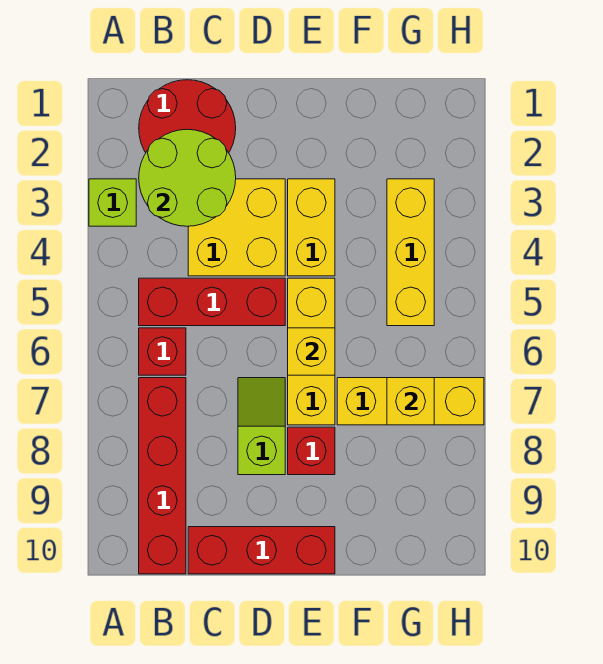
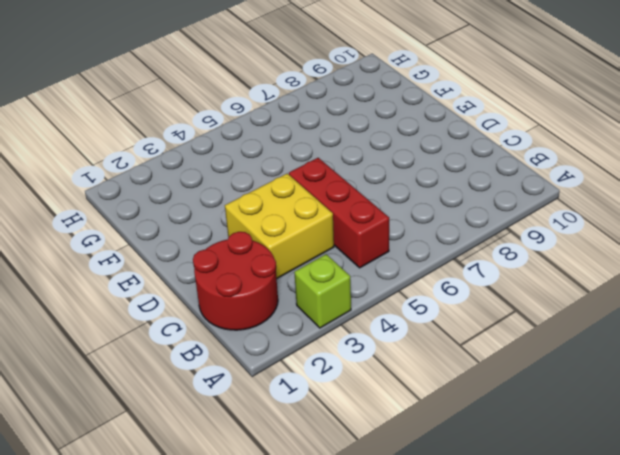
none -> red brick B6 level 1
none -> red brick B7:B10 level 1
none -> red brick C10:E10 level 1

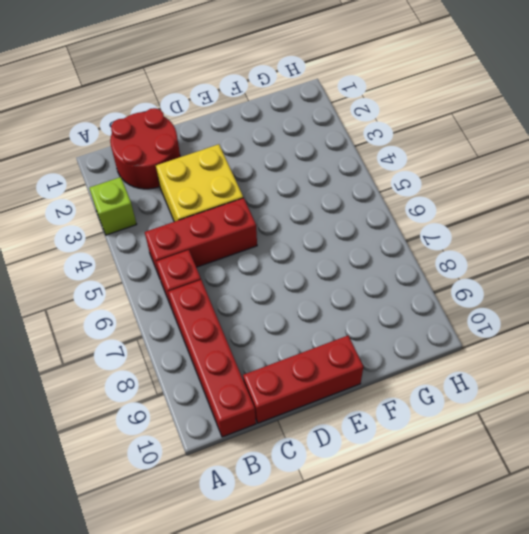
none -> lime slope D7:D8 level 1 top 8
none -> yellow brick E3:E4 level 1
none -> yellow brick E5:E7 level 1

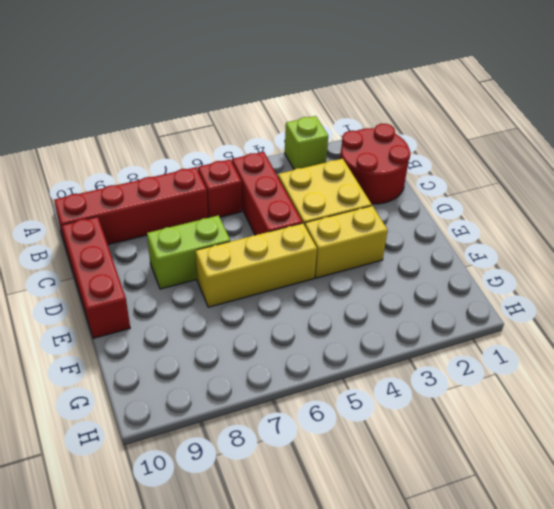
lime brick D7:D8 level 1 -> lime slope D7:D8 level 1 top 8
none -> red brick E8 level 1
none -> yellow brick F7:H7 level 1
none -> yellow brick G3:G5 level 1

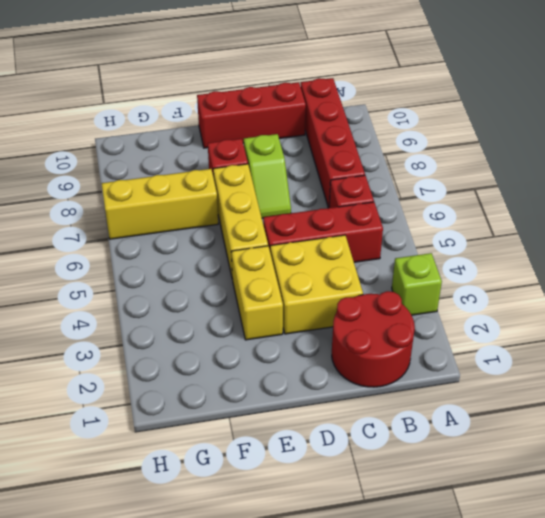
none -> yellow brick G3:G5 level 1
none -> lime round brick B2:C3 level 2
none -> yellow brick E6 level 2

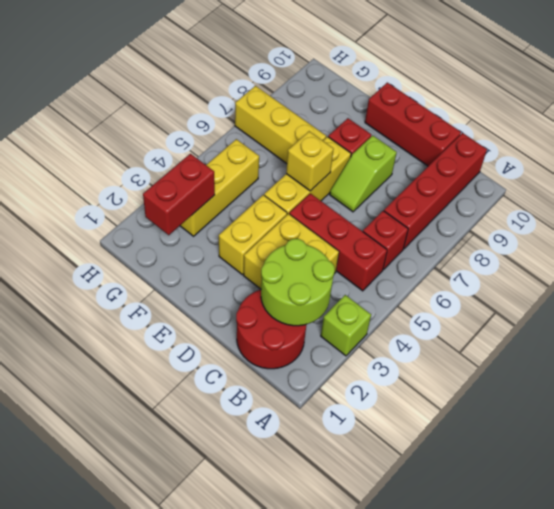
red brick G2:G3 level 2 -> none
none -> yellow brick G7 level 2

